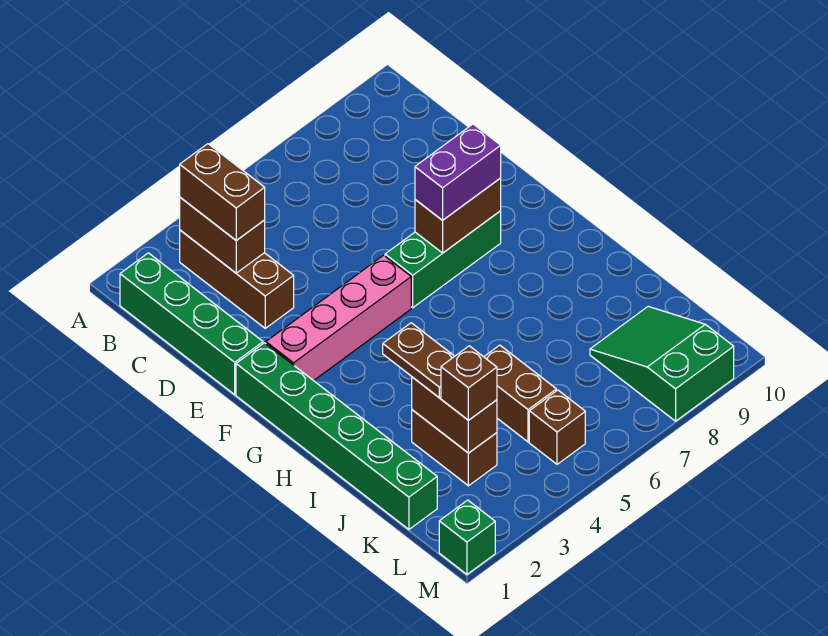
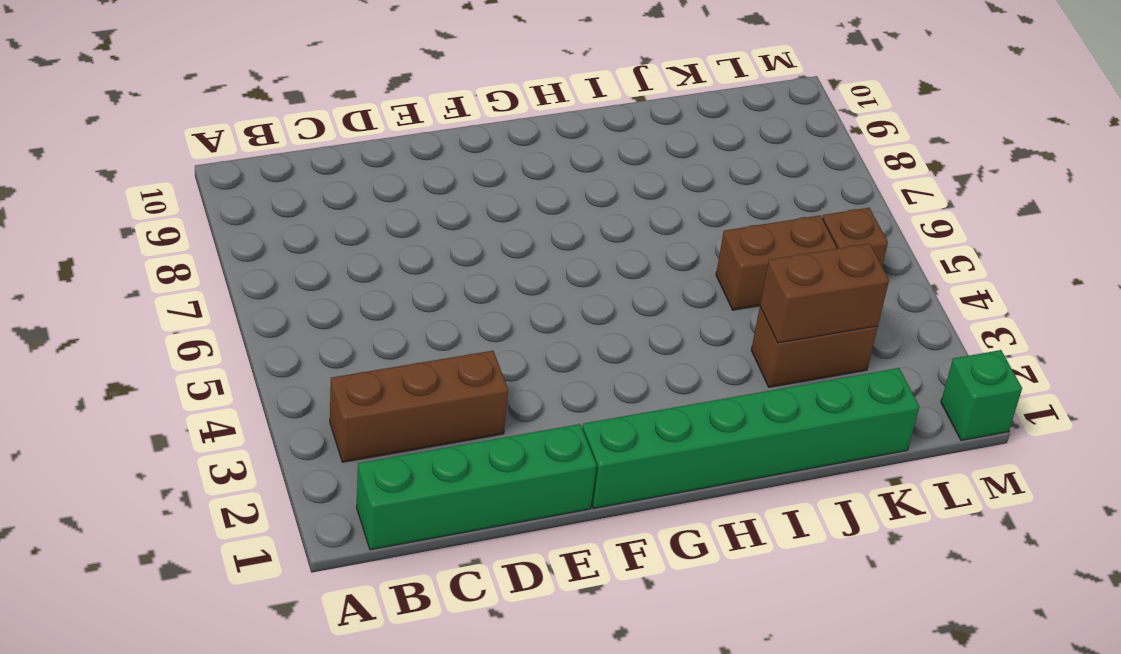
none -> pink brick F2:F5 level 1
none -> green brick F6:F8 level 1
none -> green slope K8:M9 level 1 top M

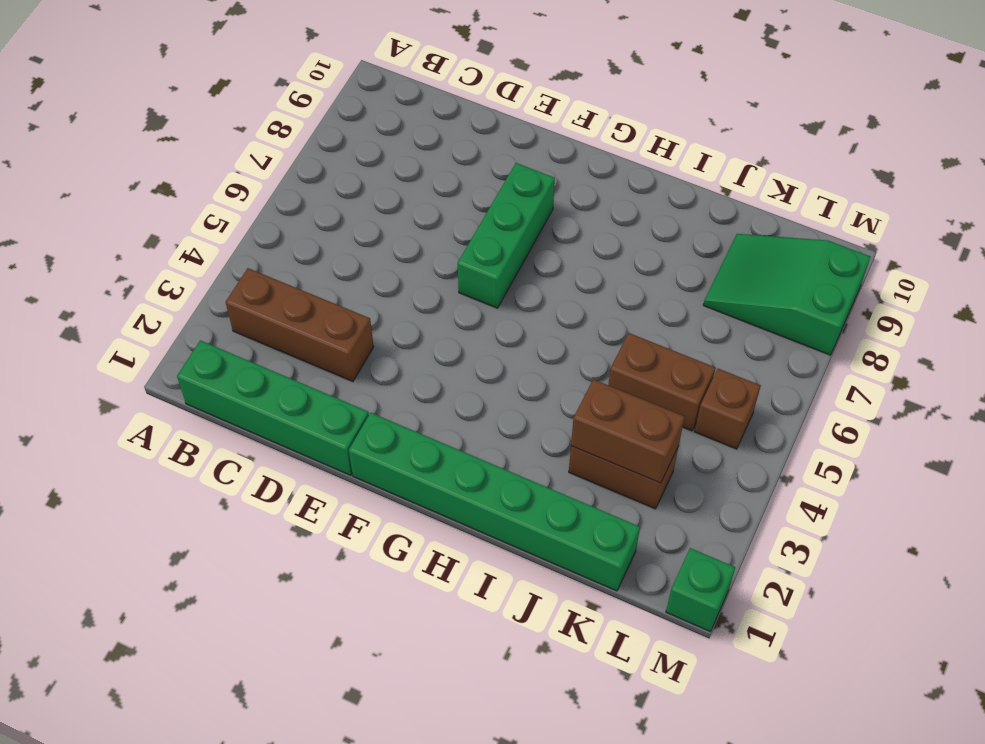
none -> pink brick F2:F5 level 1
none -> brown brick B3:C3 level 2
none -> brown brick F7:F8 level 2

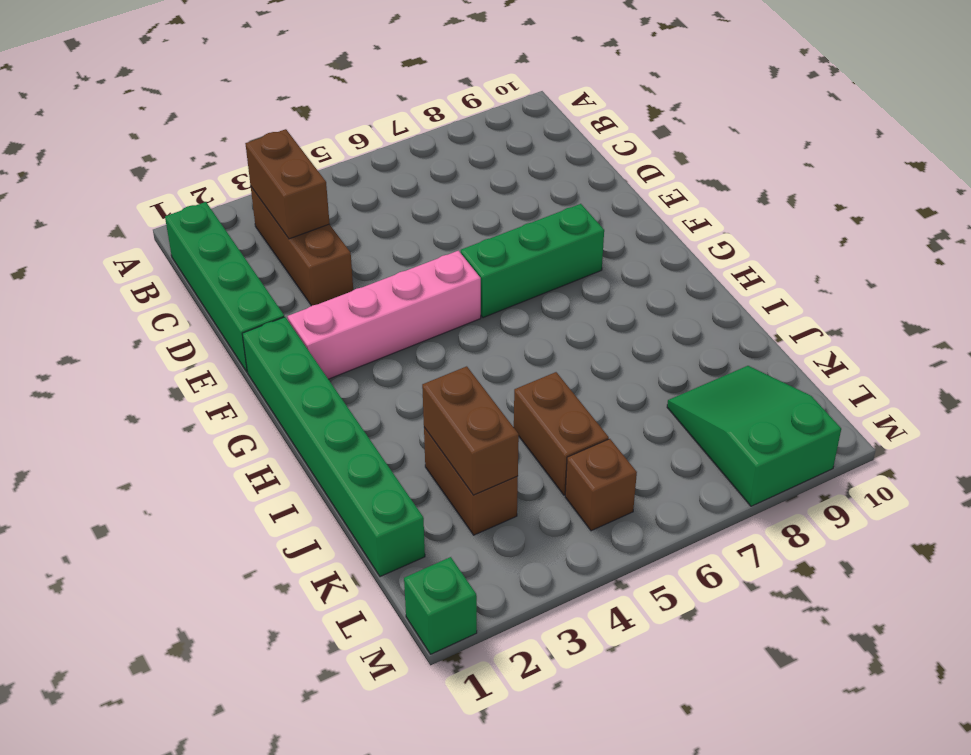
none -> brown brick F7:F8 level 2
none -> brown brick B3:C3 level 3
none -> purple brick F7:F8 level 3

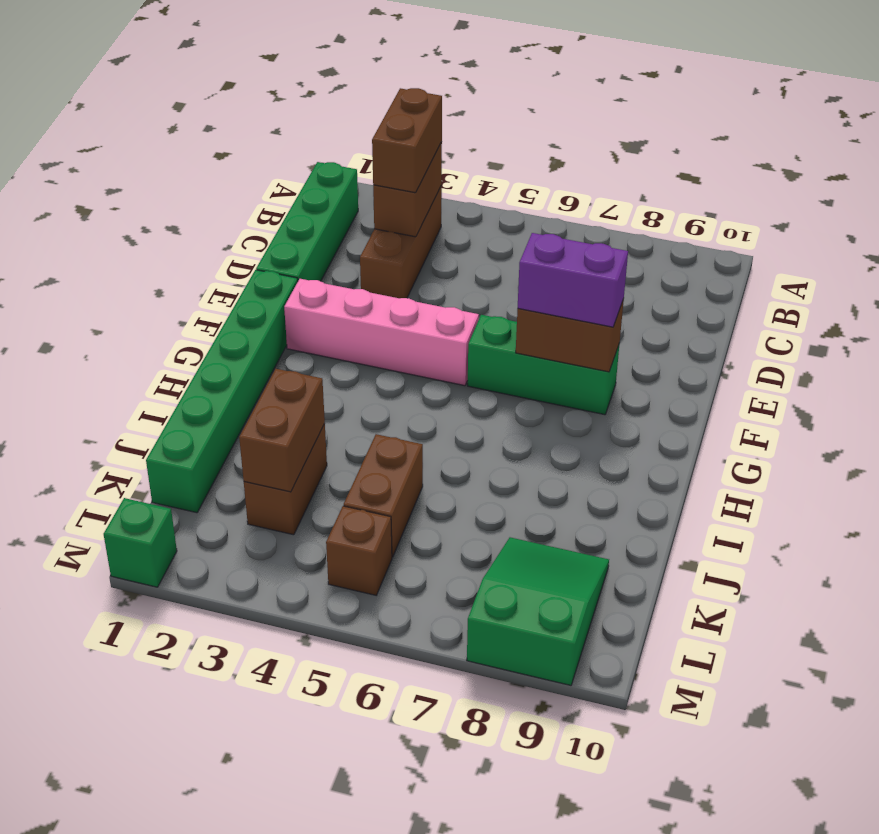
none -> brown plate I3:J3 level 3
none -> brown brick K3 level 3

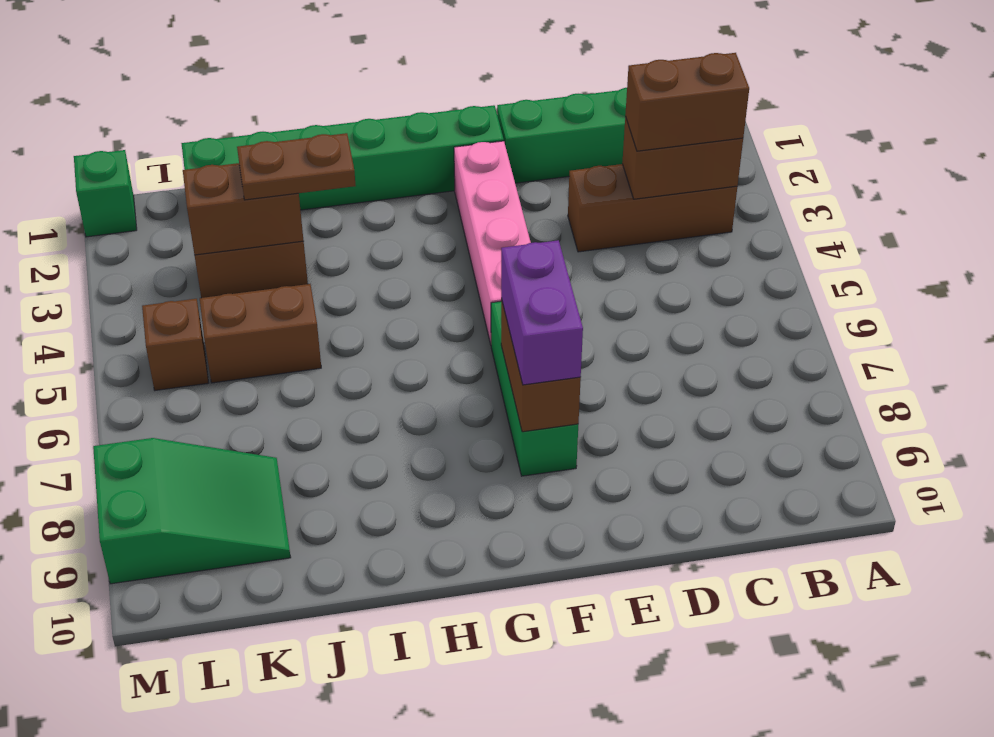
none -> brown brick K3 level 3

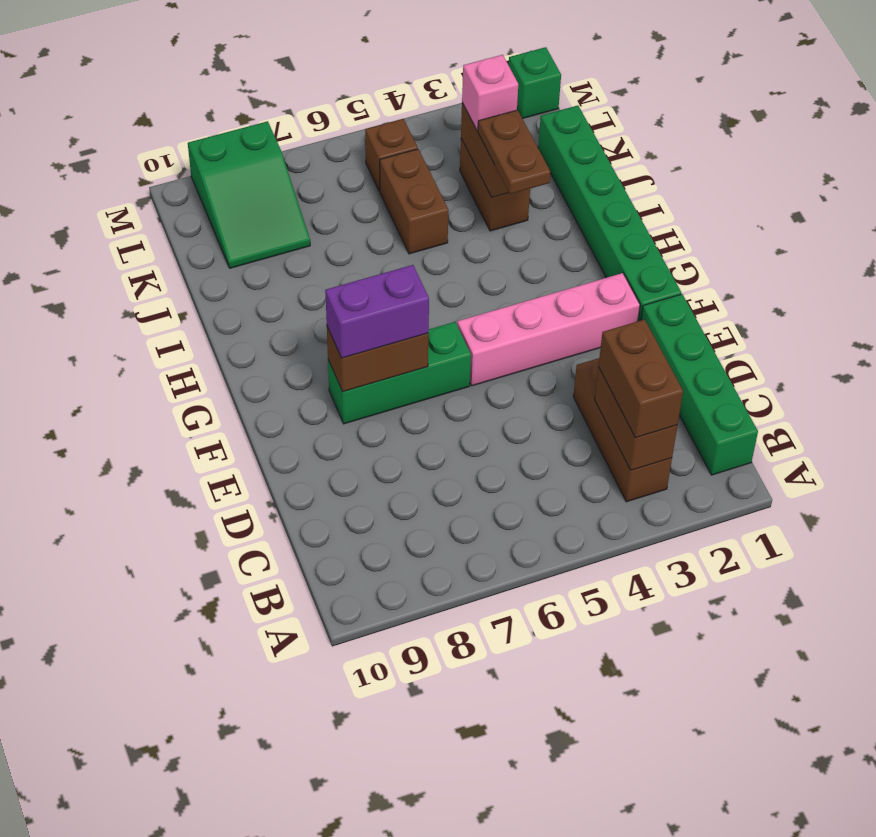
pink brick K3 level 3 -> brown brick K3 level 3

